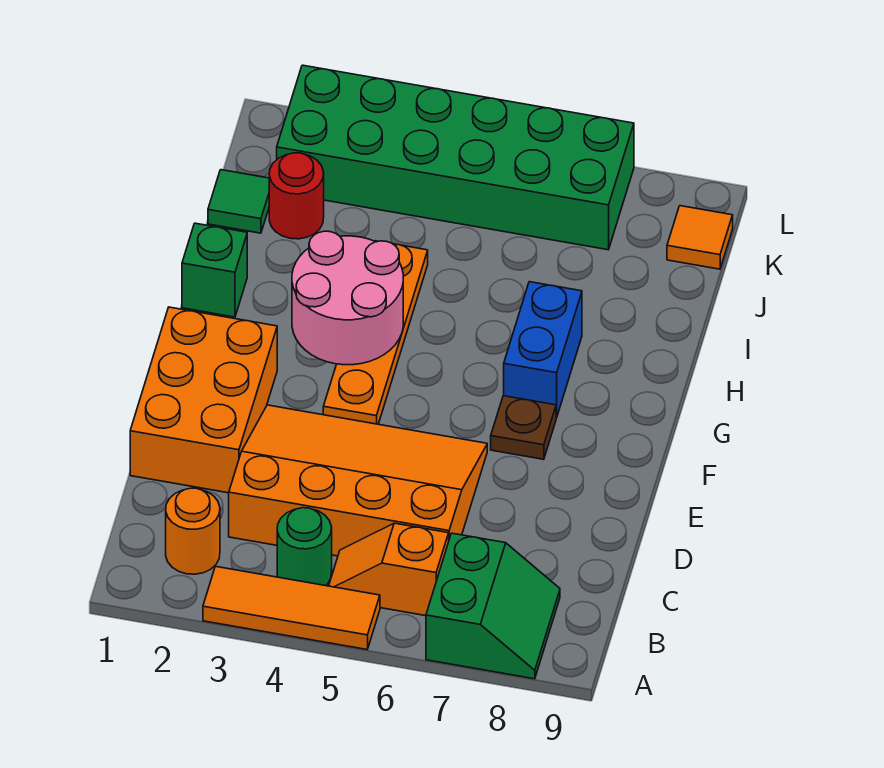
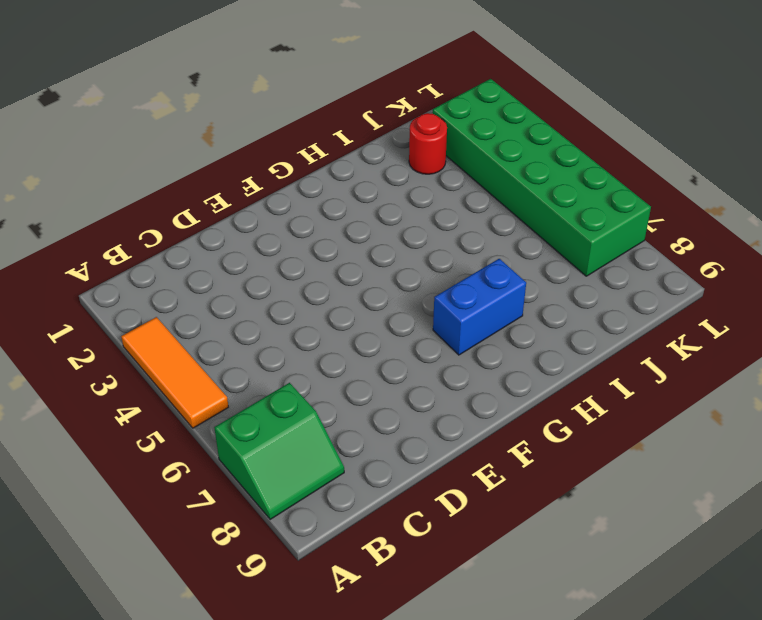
none -> orange round brick B2 level 1
none -> green round brick B4 level 1
none -> orange slope B5:B6 level 1 top 6

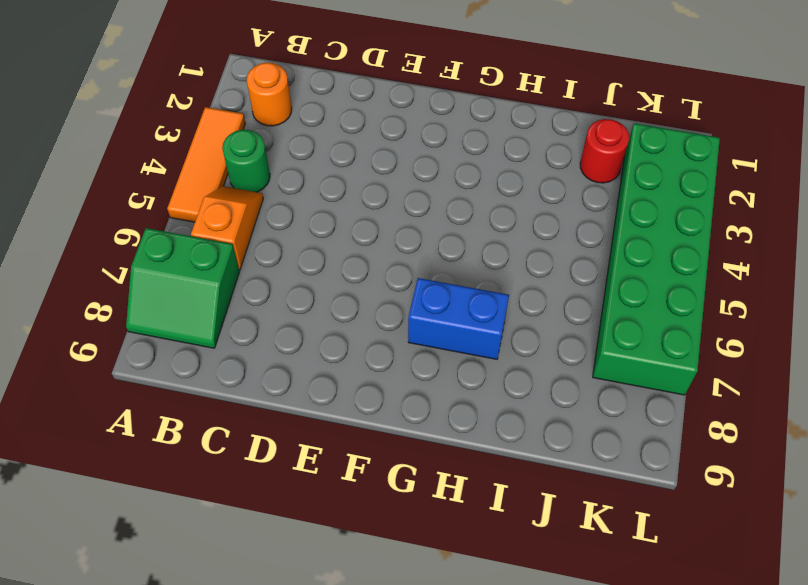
none -> orange slope C3:E6 level 1 top C
none -> orange brick D1:F2 level 1
none -> orange plate F4:I4 level 1

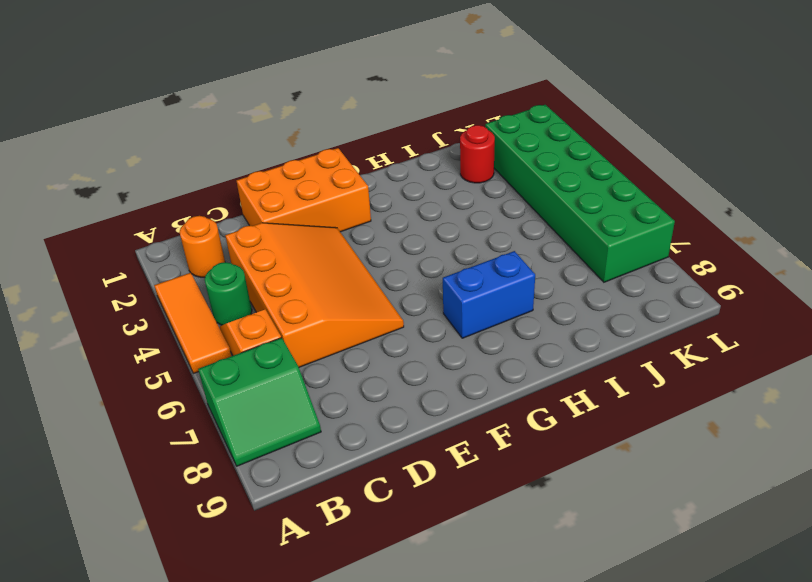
none -> orange plate F4:I4 level 1
none -> brown plate F7 level 1
none -> green brick H1 level 1

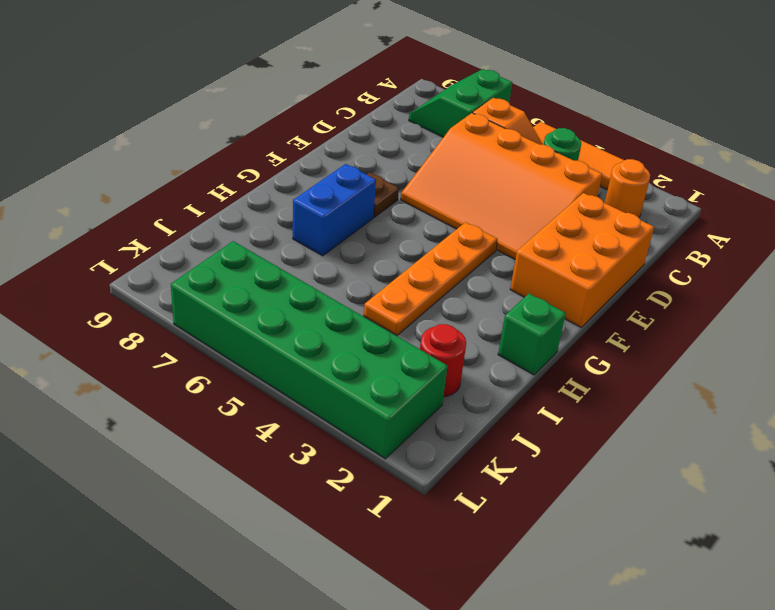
none -> green tile J1 level 1
none -> orange tile K9 level 1
none -> pink round brick G3:H4 level 2

